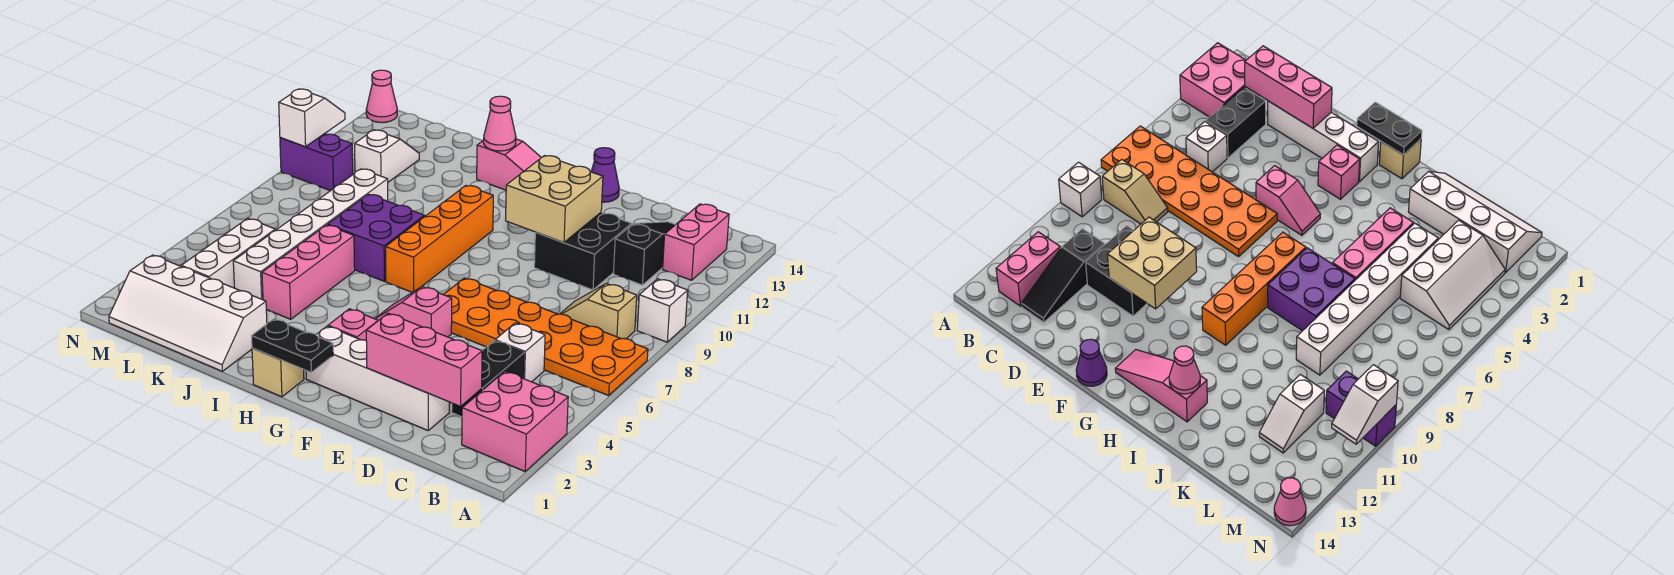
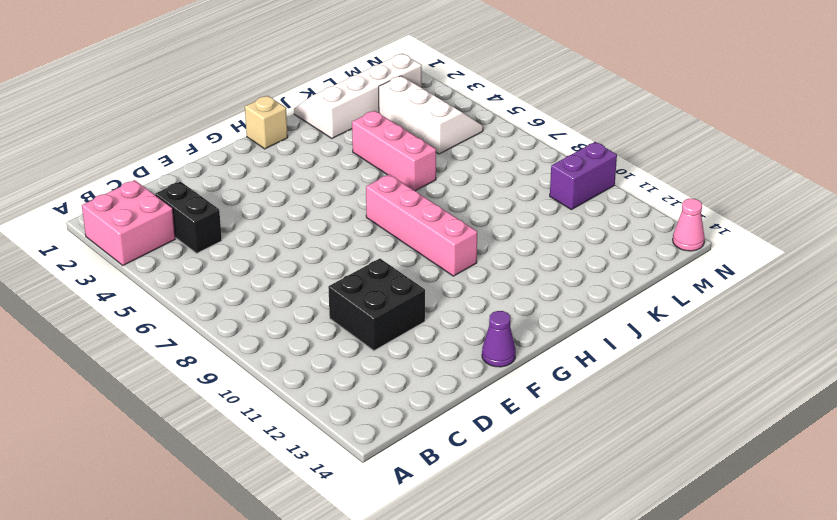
pink brick H7:H10 level 1 -> orange brick H7:H10 level 1
none -> orange plate A6:F7 level 1
none -> white brick A9 level 1
none -> tan slope B8:C8 level 1 top B

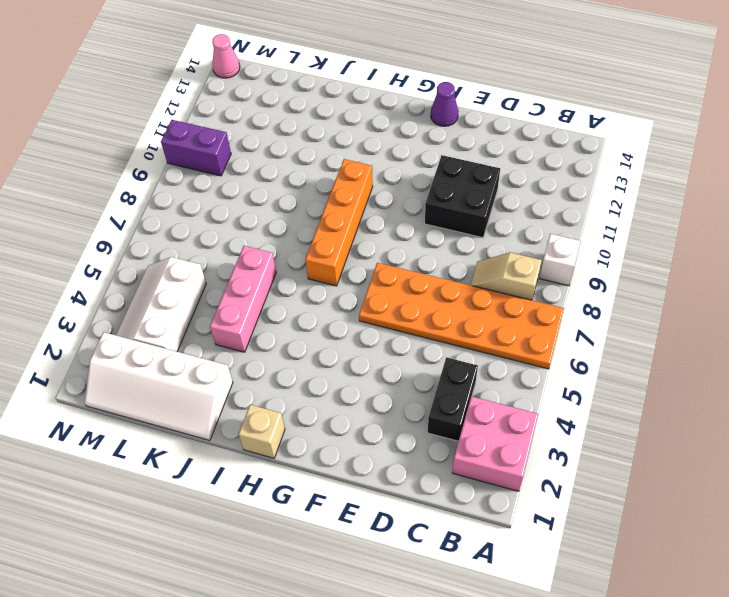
none -> pink brick B12:B13 level 1
none -> white brick C5 level 1
none -> black slope C11:C13 level 1 top 11

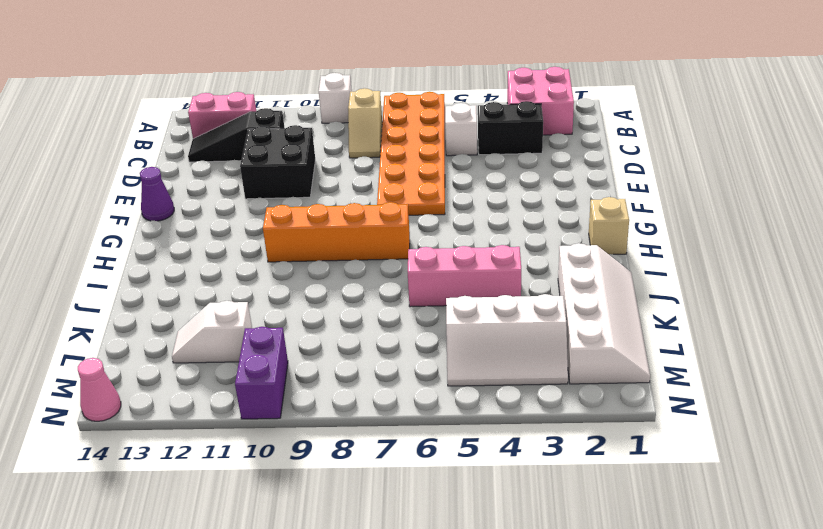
none -> white brick D2:G2 level 1
none -> pink slope F5:G5 level 1 top F
none -> pink brick G3 level 1

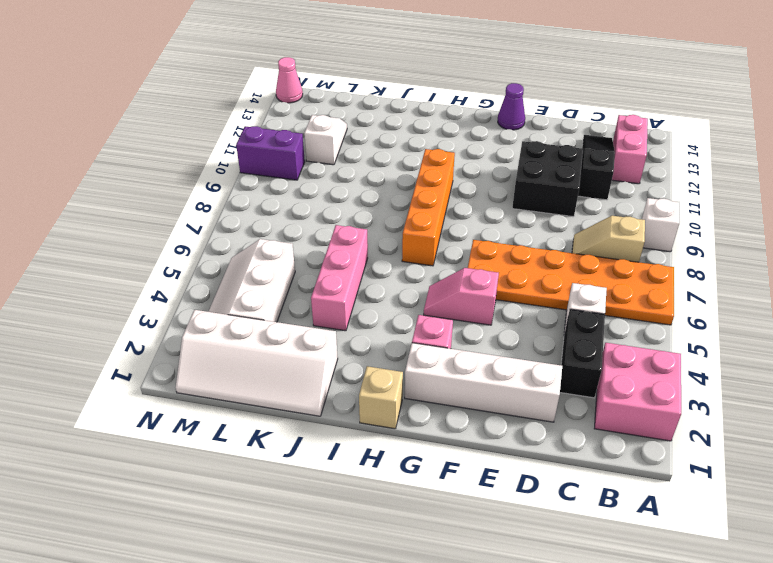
none -> pink slope G13:I13 level 1 top I
none -> purple brick I7:J8 level 1
none -> white brick K4:K9 level 1

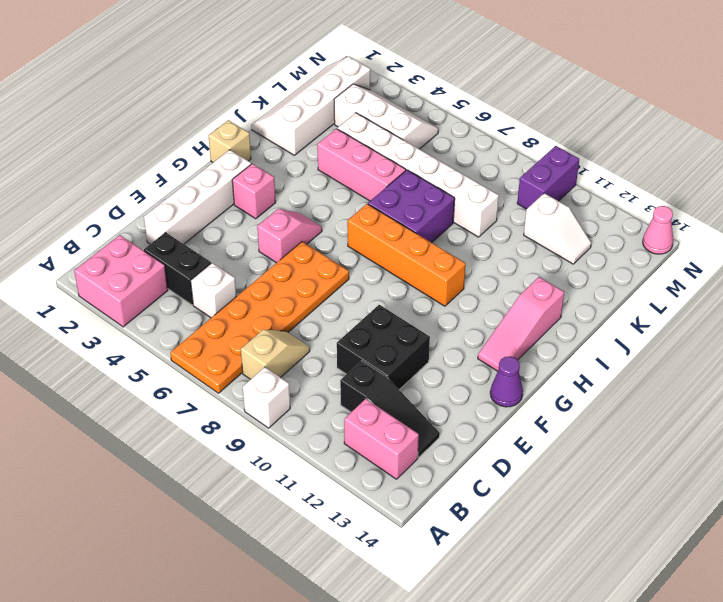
none -> pink brick C2:E2 level 2
none -> tan brick E10:F11 level 2
none -> black plate G1:H1 level 2

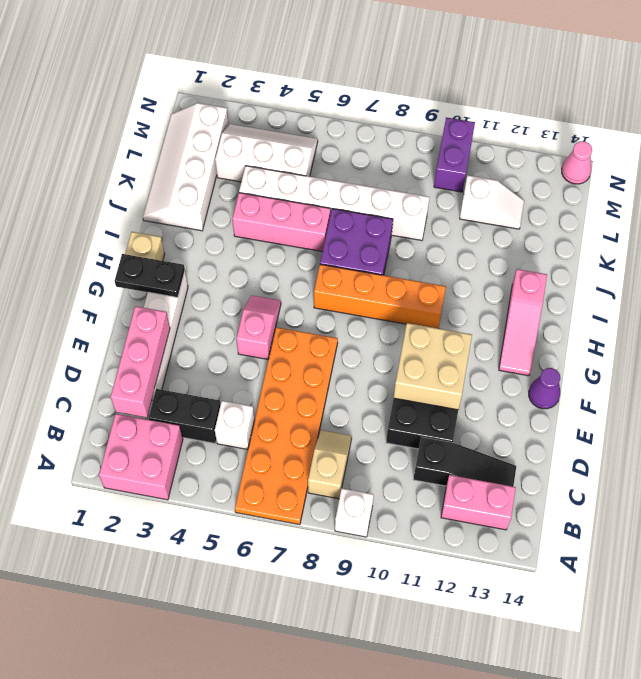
black plate G1:G2 level 2 -> black plate G1:H1 level 2
none -> pink brick G3 level 1
none -> pink cone I13 level 2
none -> white slope N10:N11 level 2 top 10

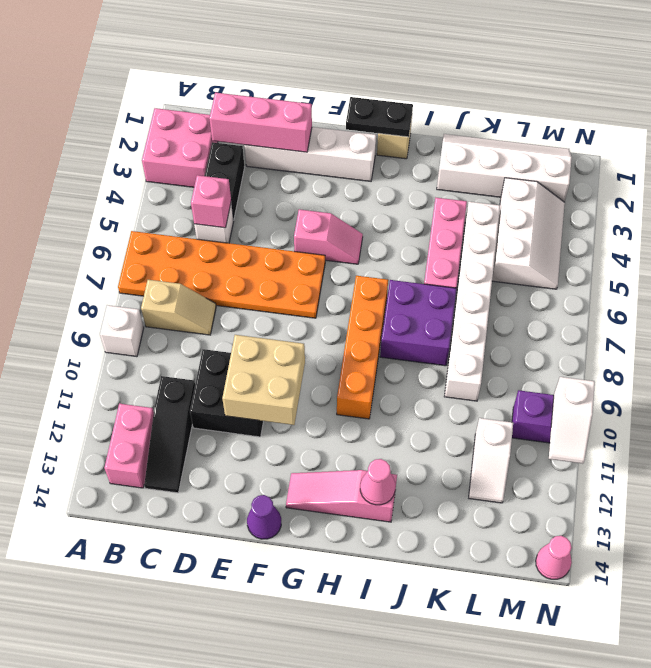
pink brick C5 level 2 -> pink brick G3 level 1

